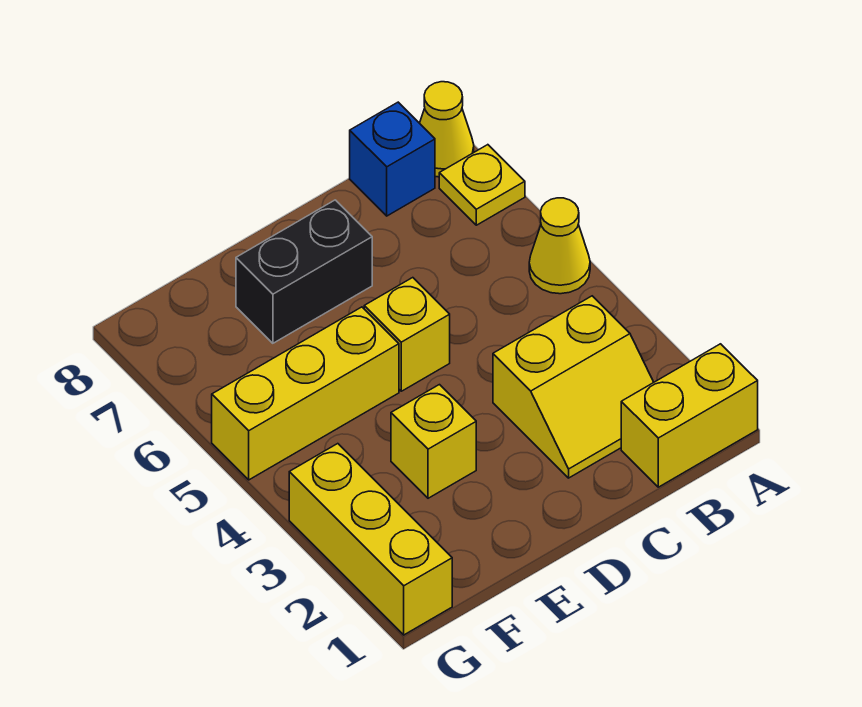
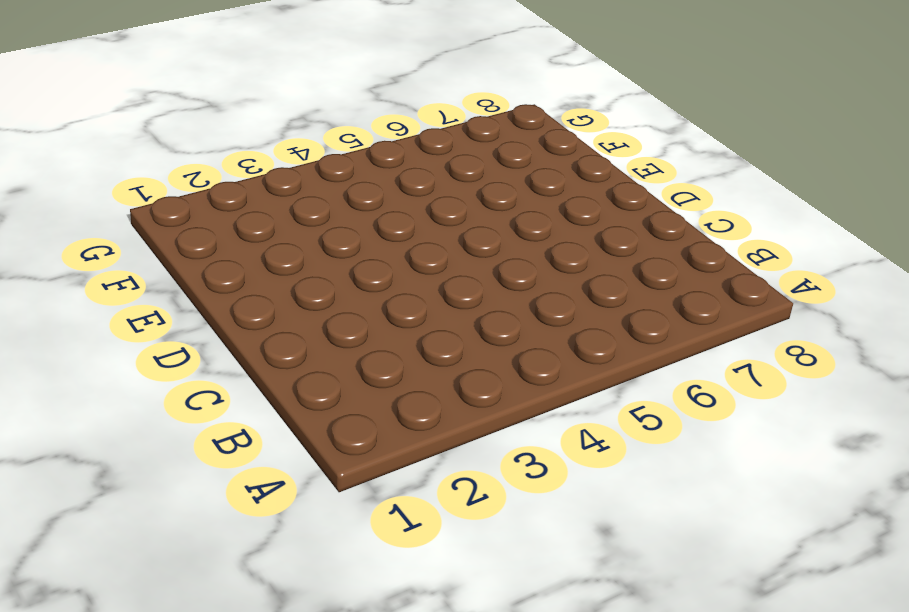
none -> yellow brick A1:B1 level 1
none -> yellow cone A5 level 1

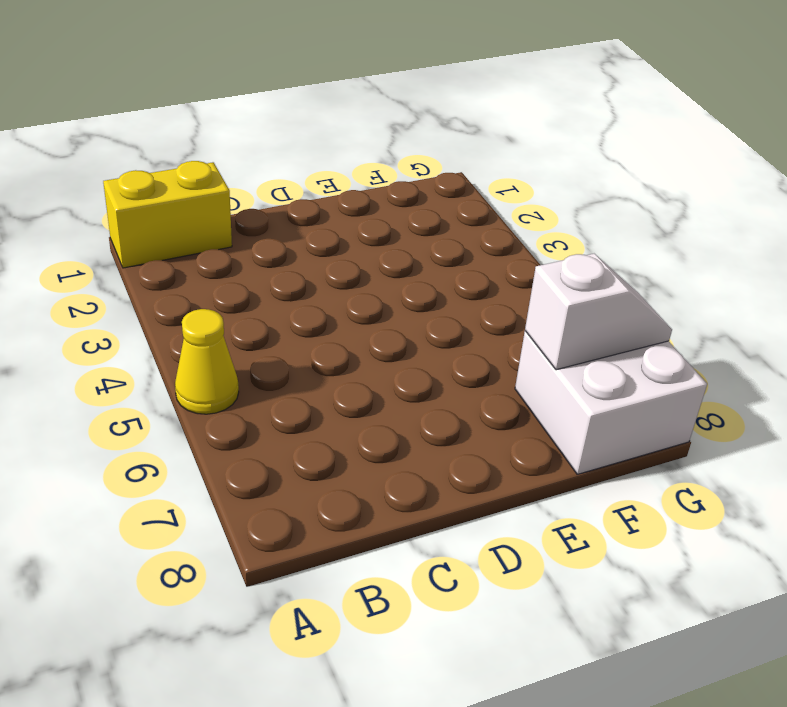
white brick F7:G8 level 1 -> none
white slope F7:G7 level 2 top F -> none
none -> yellow plate A7 level 1
none -> yellow cone A8 level 1

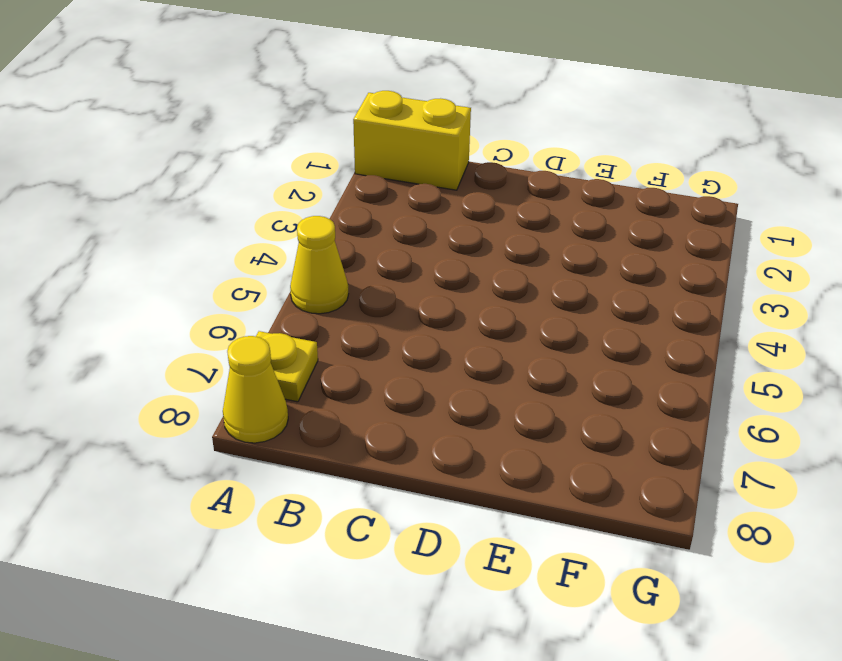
none -> yellow slope B2:C3 level 1 top 3
none -> blue brick B8 level 1

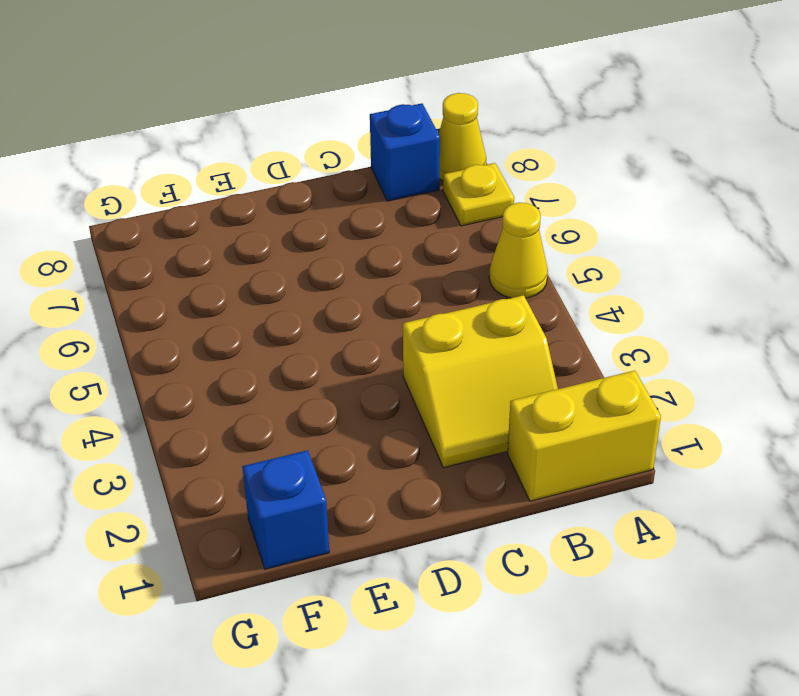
blue brick F1 level 1 -> none
none -> yellow brick D5 level 1
none -> black brick D7:E7 level 1

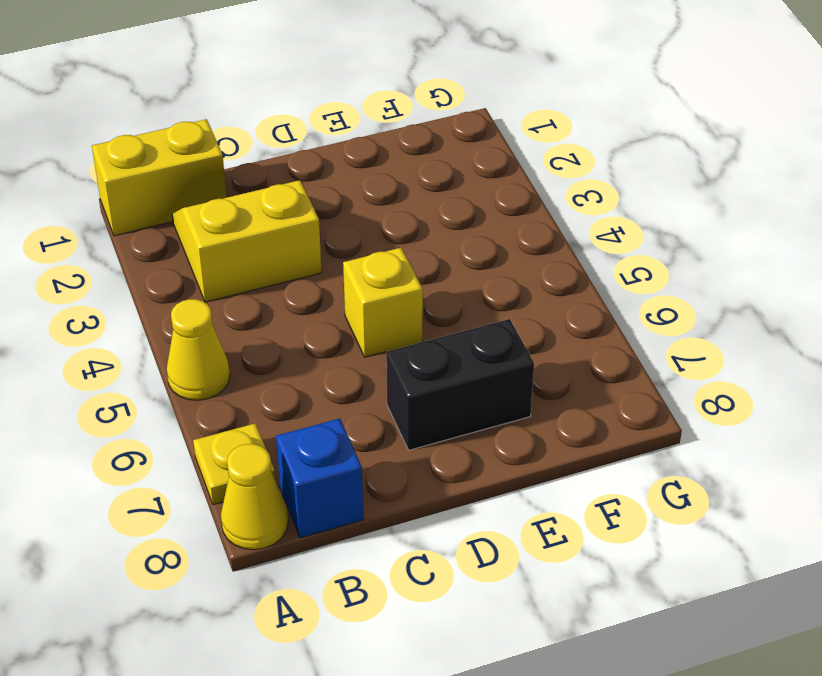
none -> yellow brick E3 level 1
none -> yellow brick E5:G5 level 1

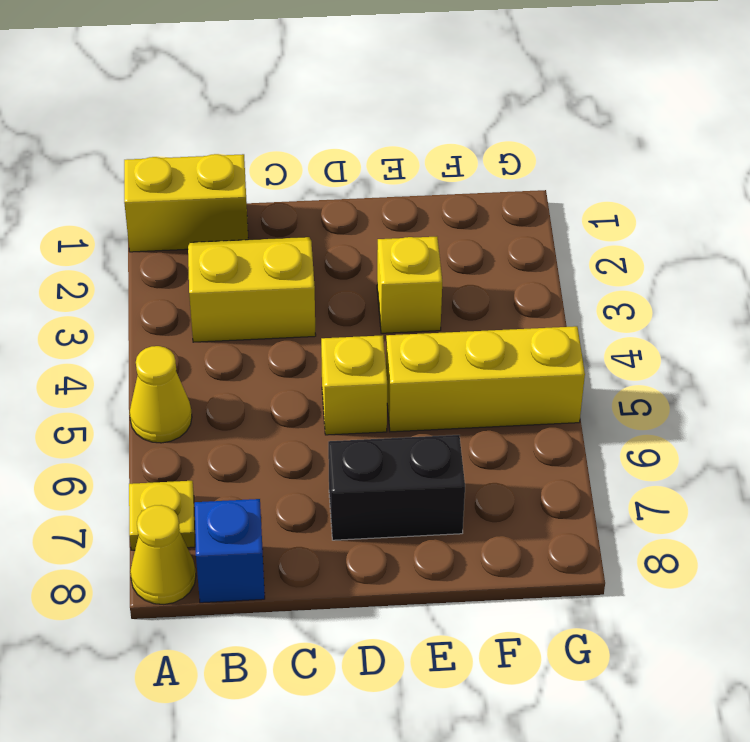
none -> yellow brick G1:G3 level 1

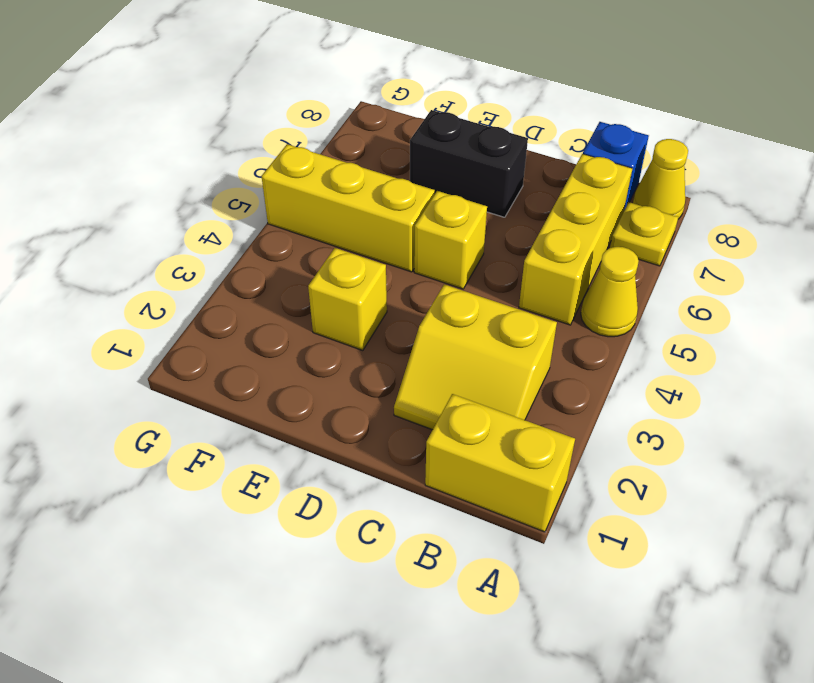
yellow brick B5:B7 level 1 -> yellow brick G1:G3 level 1

